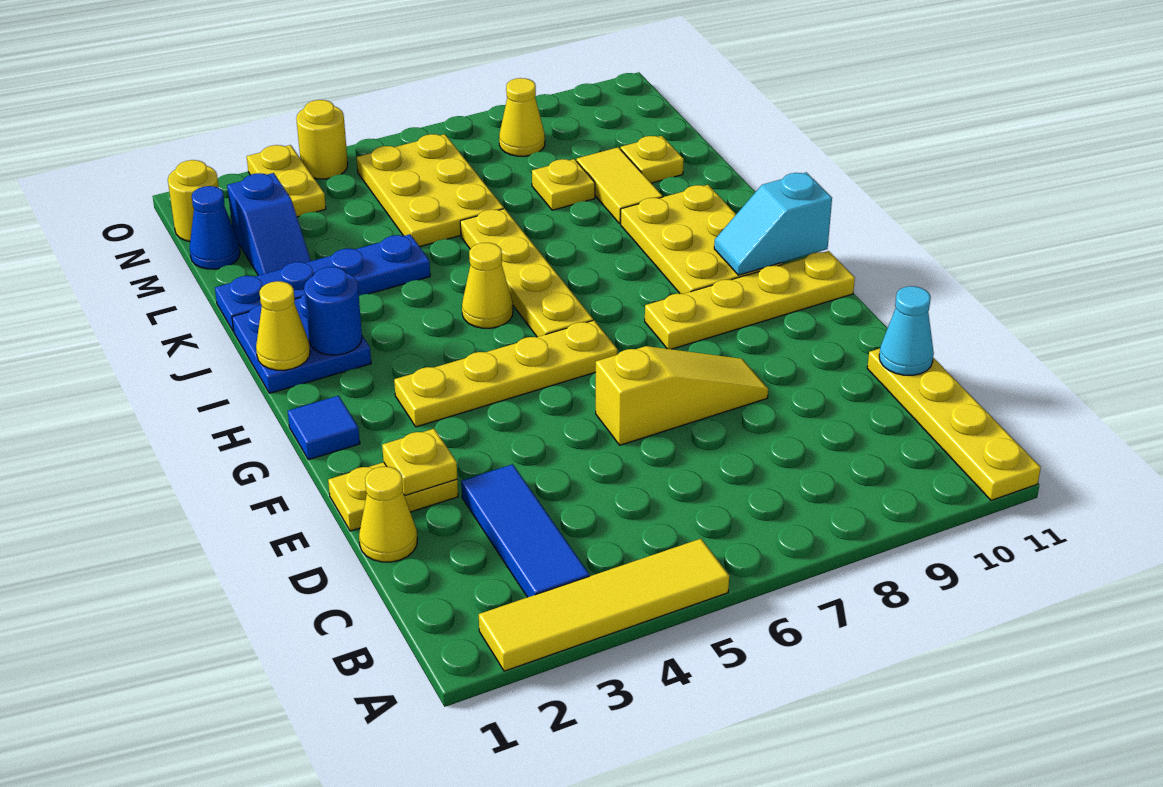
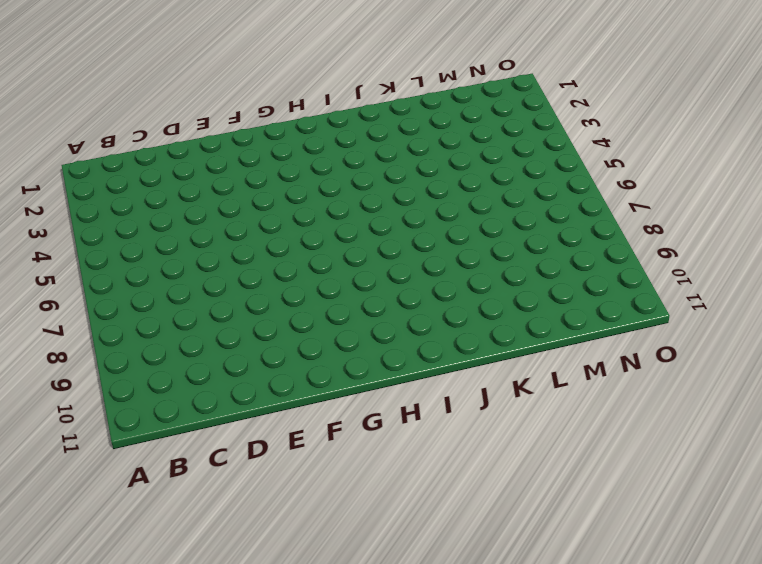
none -> yellow tile A2:A5 level 1
none -> yellow plate A11:D11 level 1
none -> blue tile B3:D3 level 1

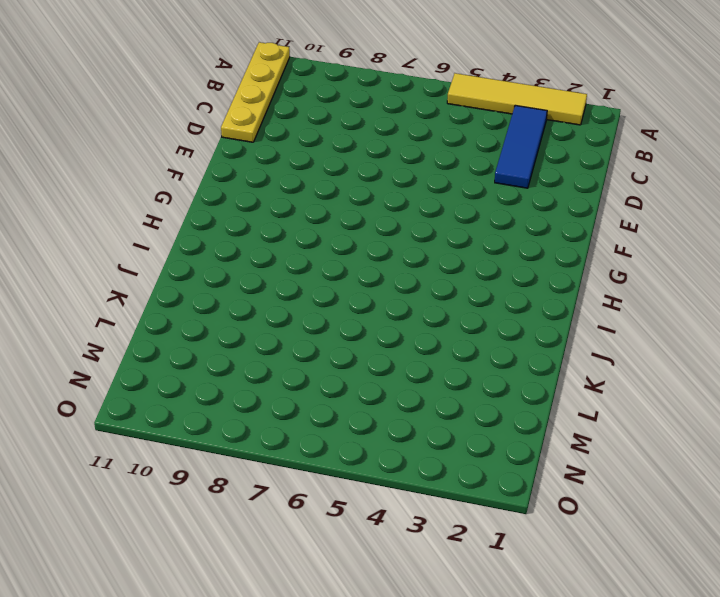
none -> yellow cone D1 level 1
none -> yellow plate E1:E2 level 1
none -> yellow slope E6:E8 level 1 top 6

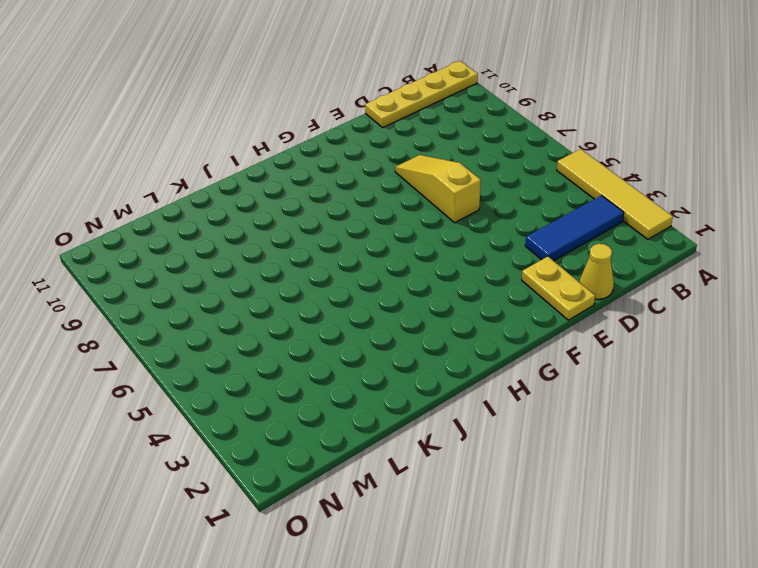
none -> blue tile G1 level 1
none -> yellow plate G3:G6 level 1
none -> yellow plate G8:G11 level 1

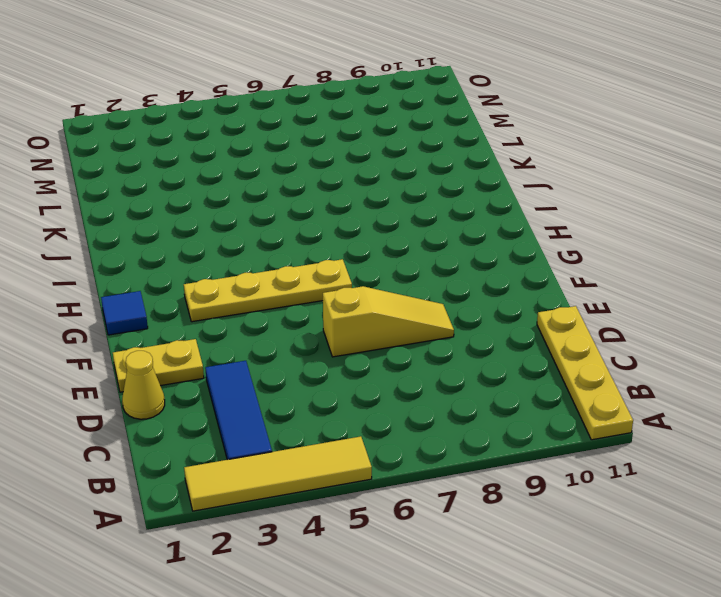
none -> yellow plate G8:G11 level 1
none -> yellow plate H6:K6 level 1
none -> yellow plate H9:J10 level 1

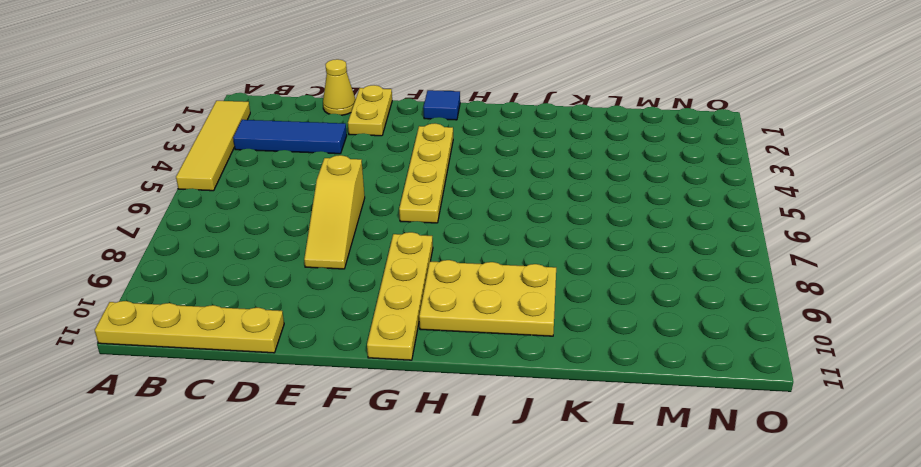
none -> yellow plate H6:K6 level 1
none -> blue plate I1:J2 level 1
none -> yellow cone I5 level 1

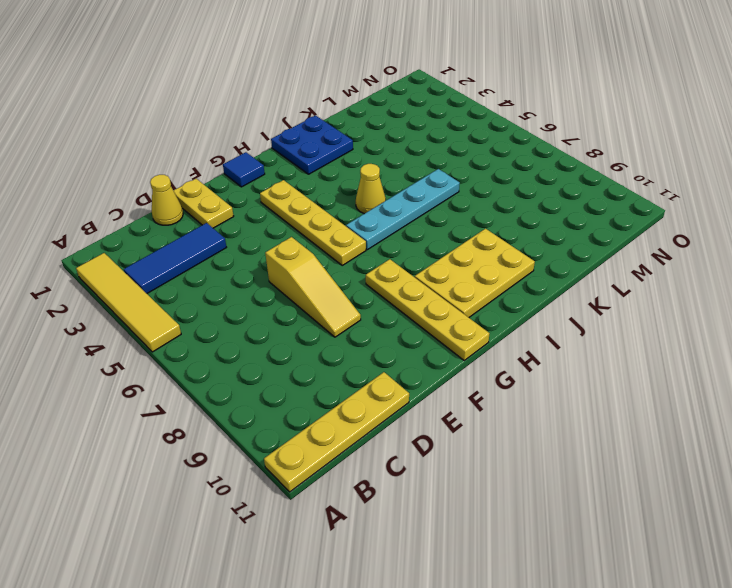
cyan plate H6:K6 level 1 -> yellow plate H6:K6 level 1
none -> blue plate K1:K4 level 1
none -> yellow tile K9:L9 level 1
none -> blue slope L2:M2 level 1 top M

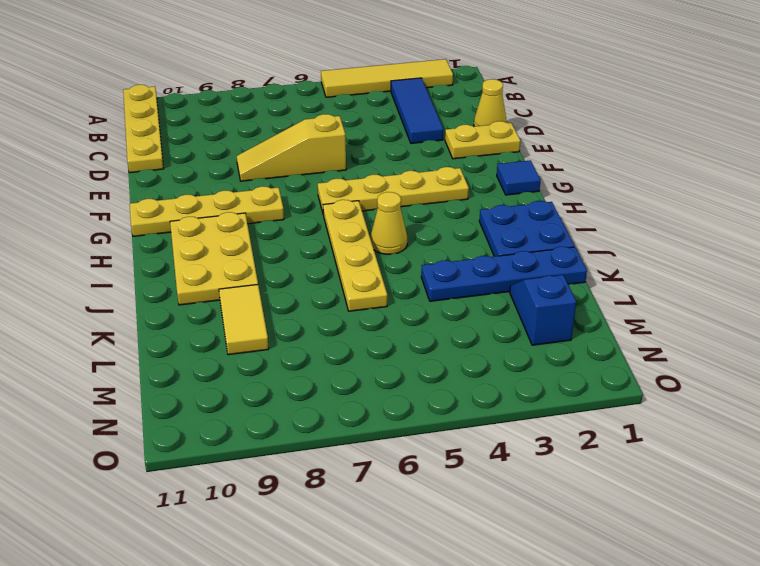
none -> yellow plate L5:N6 level 1
none -> yellow plate L8 level 1
none -> yellow plate L10 level 1

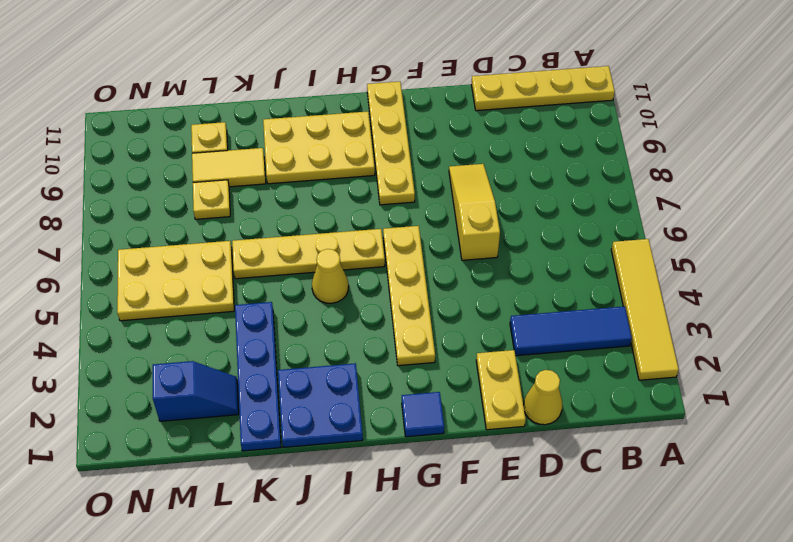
none -> blue cone M1 level 1
none -> yellow round brick N1 level 1
none -> yellow plate N3:O3 level 1

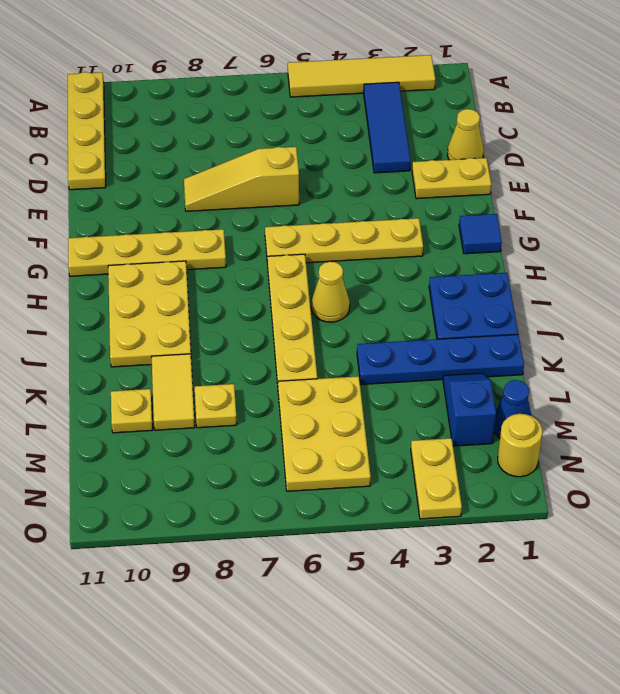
none -> yellow cone N8 level 1
none -> yellow round brick O4 level 1
none -> cyan cone D11 level 2

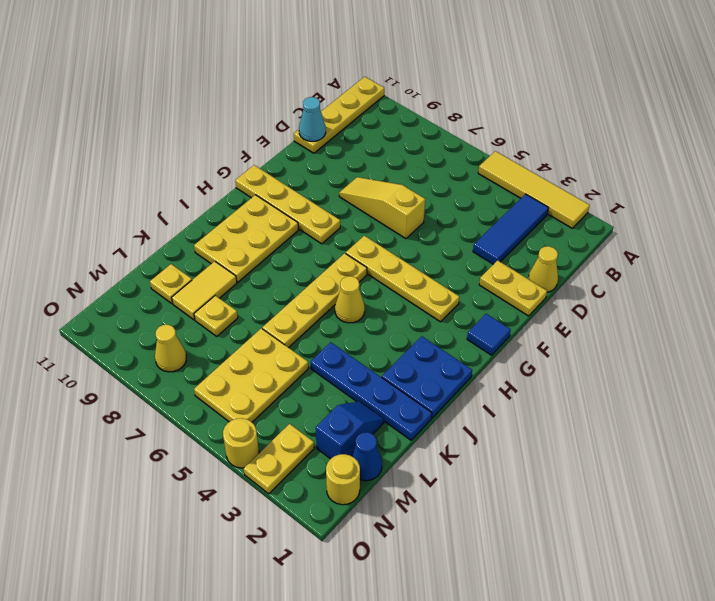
none -> yellow plate E2 level 2
none -> cyan slope H10:H11 level 2 top 11
none -> yellow cone I1 level 2

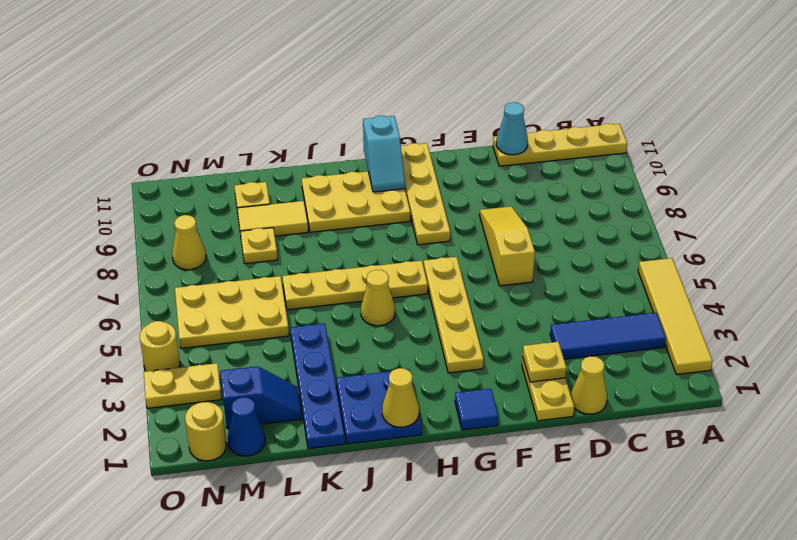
none -> blue round brick I2 level 2

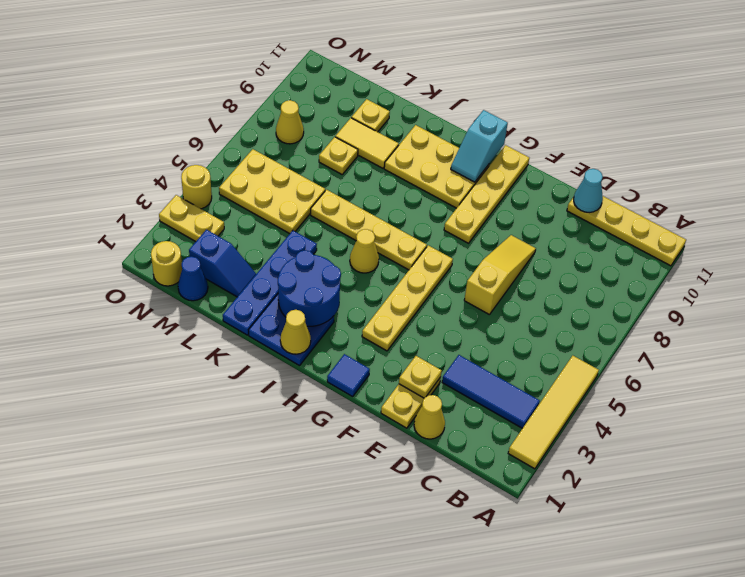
blue round brick I2:J3 level 2 -> blue round brick I2 level 2

